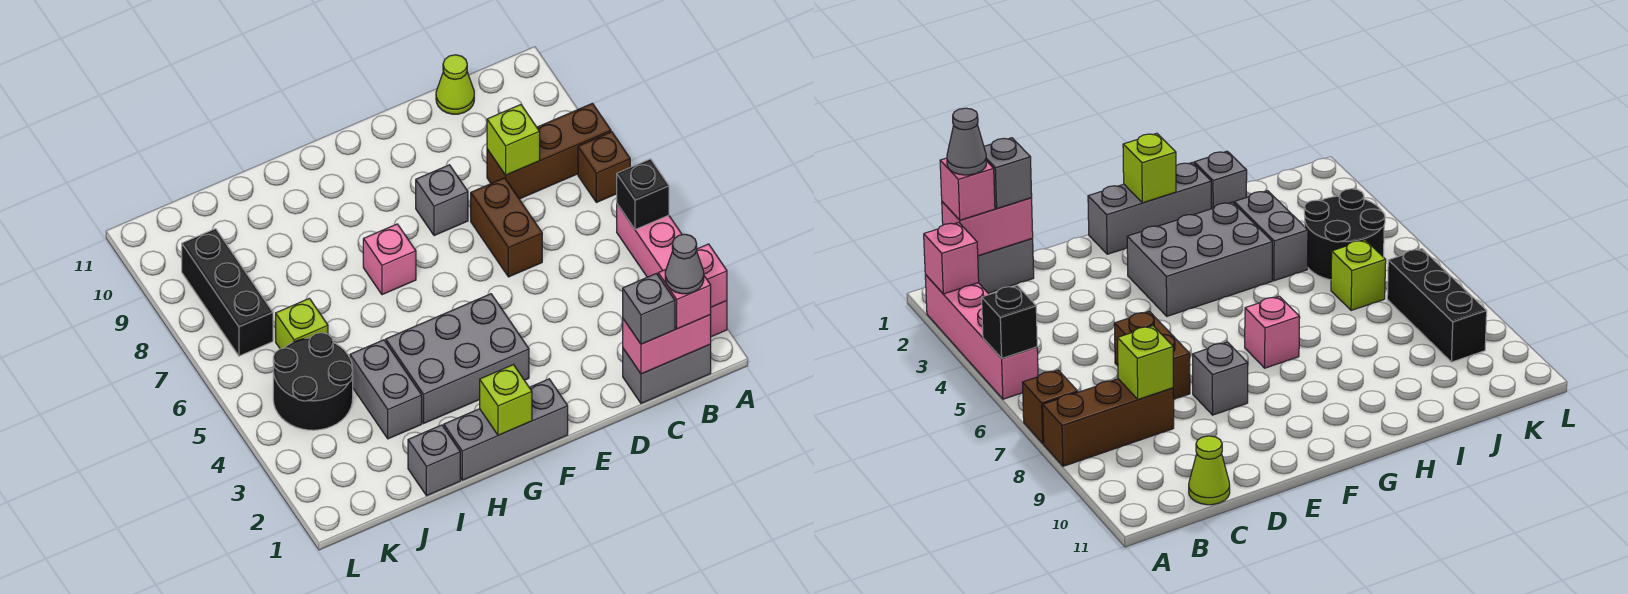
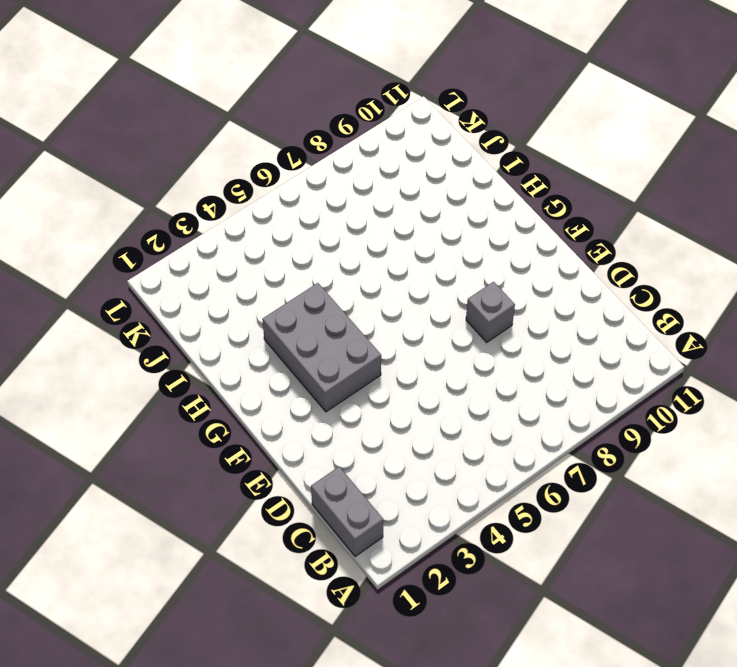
none -> pink brick A2:A5 level 1
none -> brown brick A7 level 1
none -> brown brick A8:C8 level 1

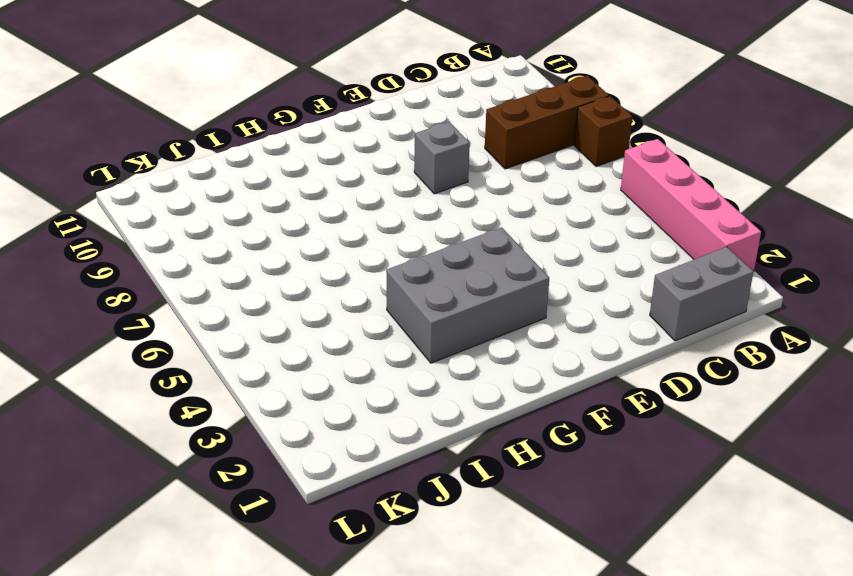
none -> lime cone C11 level 1
none -> brown brick D6:D7 level 1
none -> grey brick F1:H1 level 1

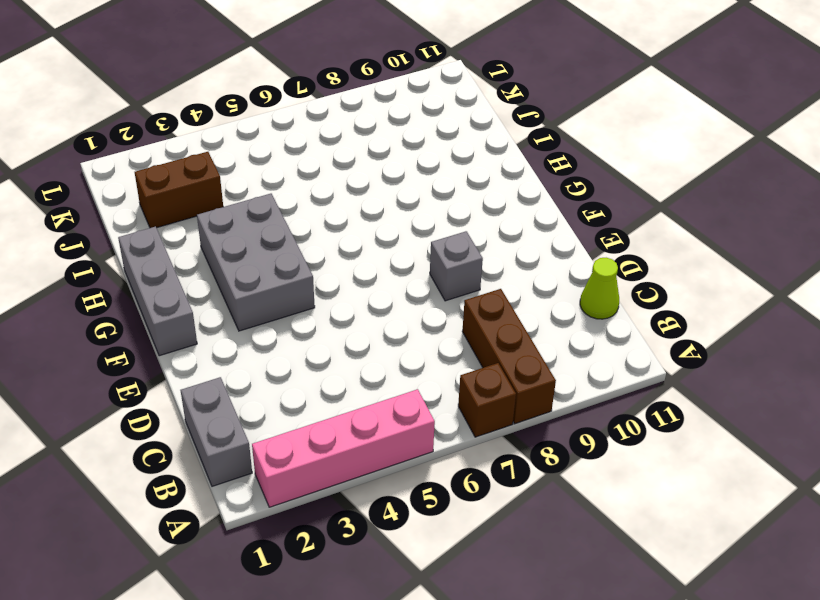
brown brick J2:J3 level 1 -> brown brick D6:D7 level 1
none -> pink brick G7 level 1
none -> grey brick I1 level 1
none -> grey brick I3:I4 level 1

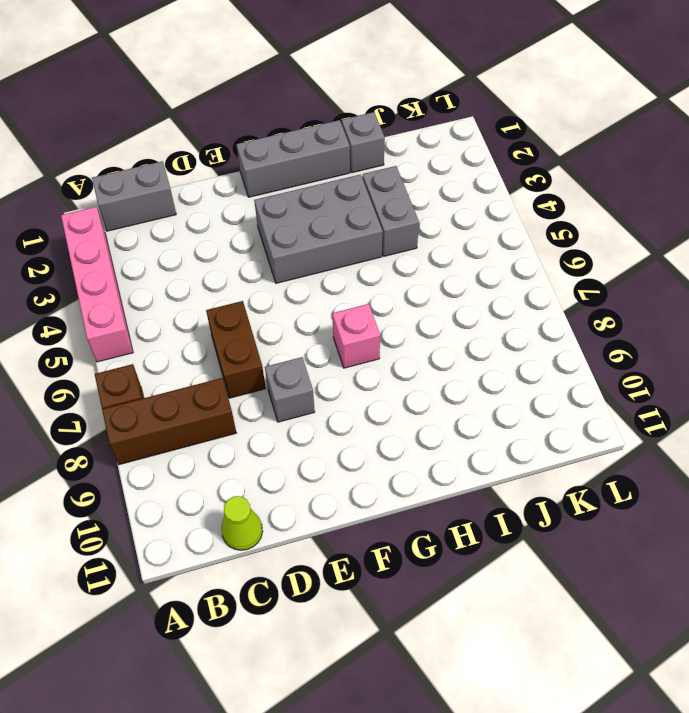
none -> black round brick J4:K5 level 1
none -> lime brick J6 level 1
none -> black brick K7:K9 level 1

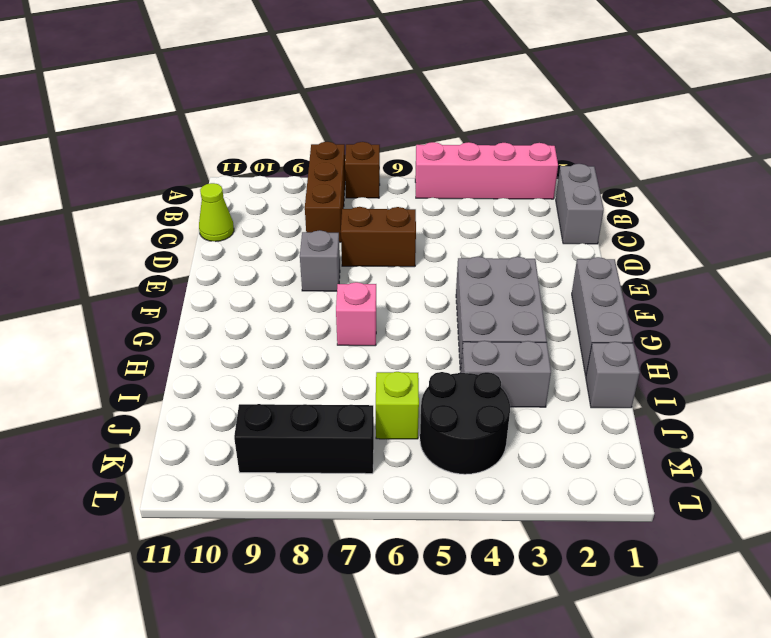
none -> pink brick A2 level 2
none -> black brick A5 level 2
none -> pink brick B1:C1 level 2

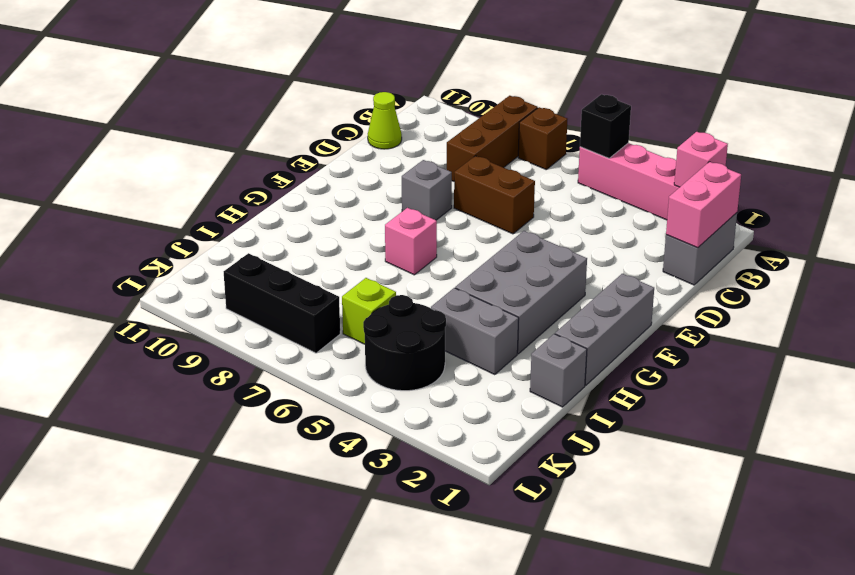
none -> lime brick C8 level 2
none -> lime brick G1 level 2
none -> pink brick B1 level 3

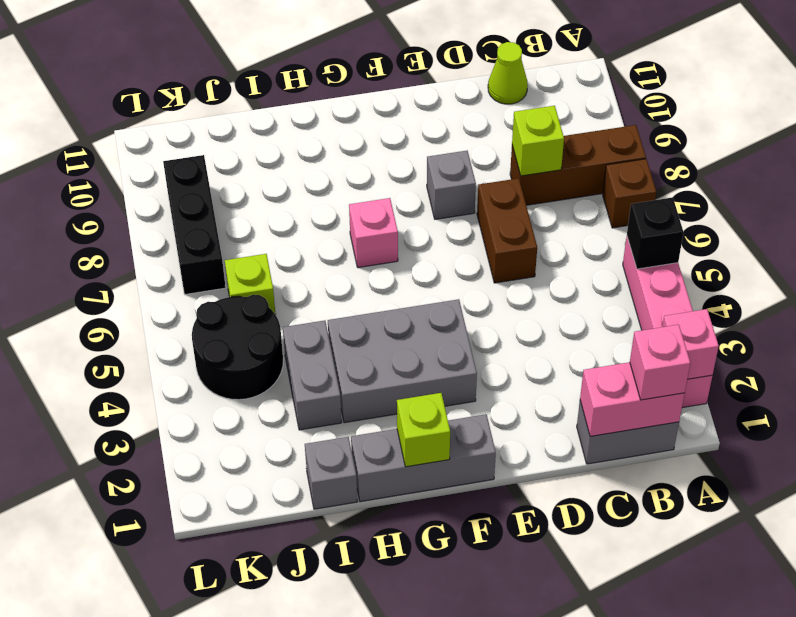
none -> grey brick C1 level 3
none -> grey cone B1 level 4

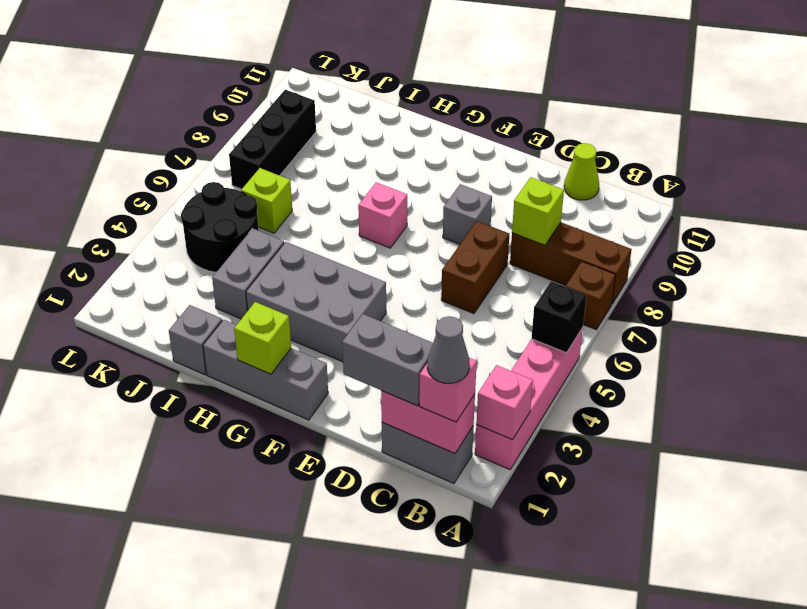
grey brick C1:D1 level 3 -> grey brick C1 level 3

